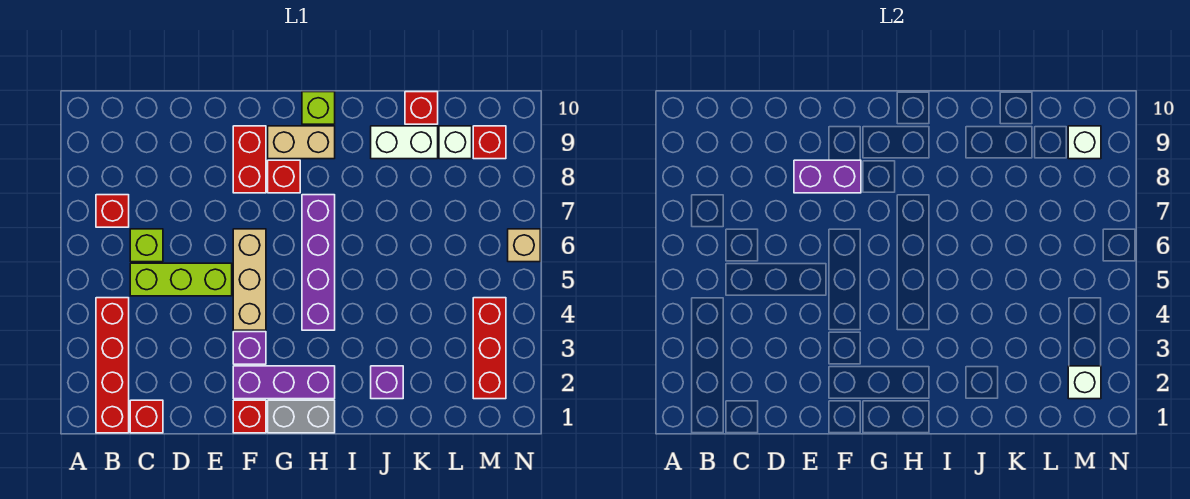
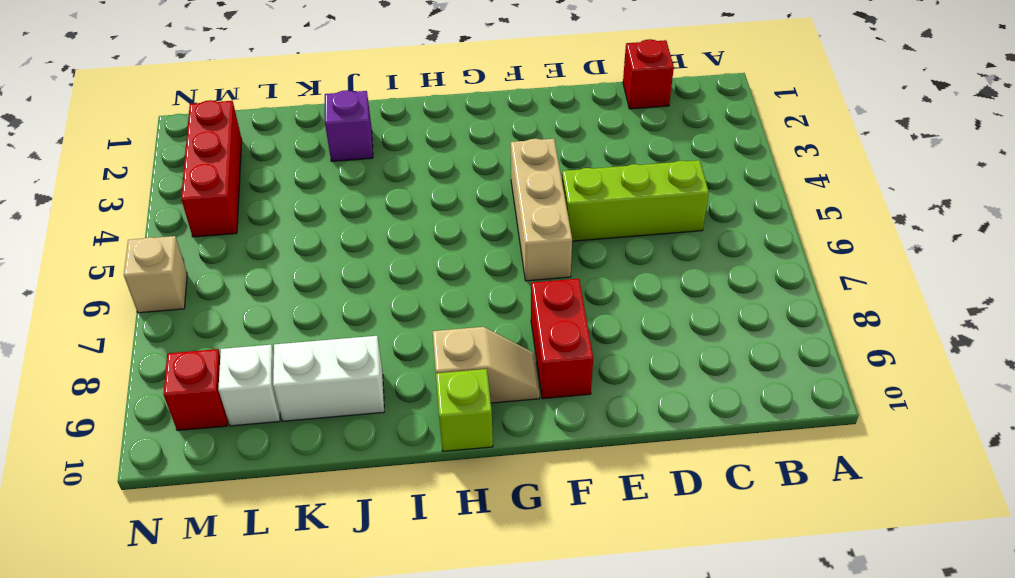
tan slope G9:H9 level 1 top H -> tan brick G9:H9 level 1
none -> red brick B1:B4 level 1
none -> red brick B7 level 1
none -> lime brick C6 level 1

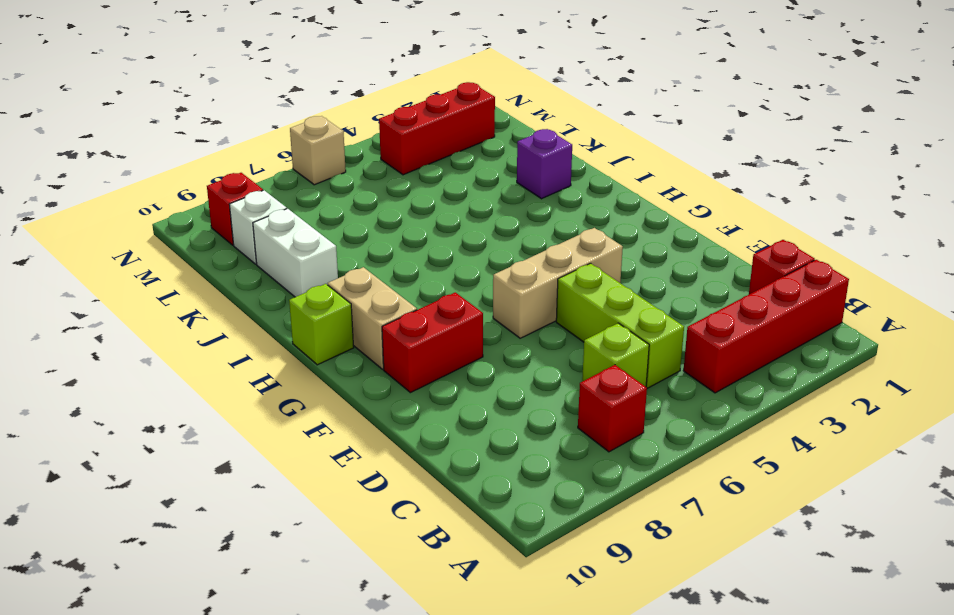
none -> red brick F1 level 1
none -> purple brick F2:H2 level 1
none -> purple brick F3 level 1

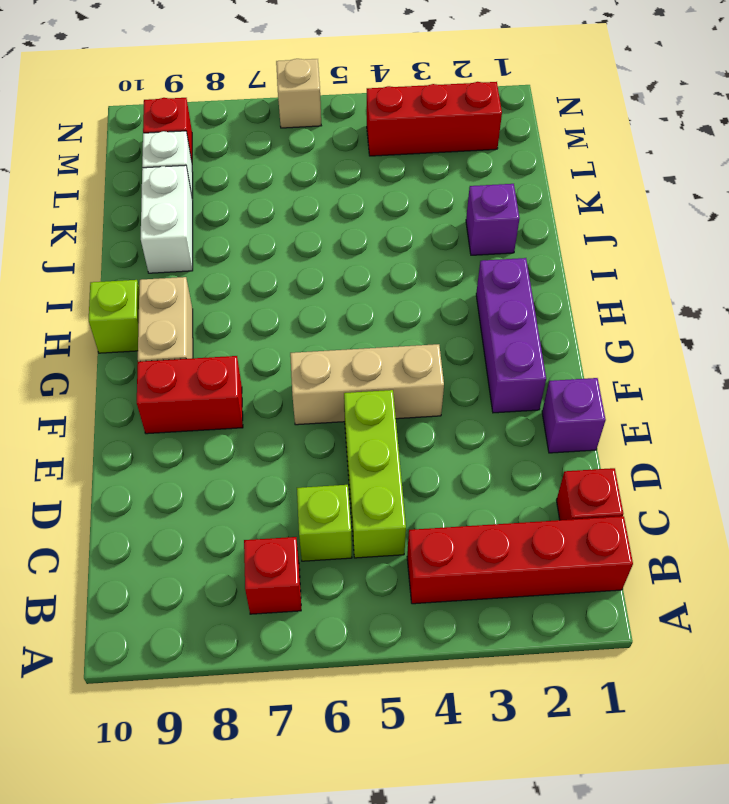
purple brick E1 level 1 -> purple brick F3 level 1
none -> red brick F1 level 1
none -> grey brick G1:H1 level 1
none -> red brick G8 level 1

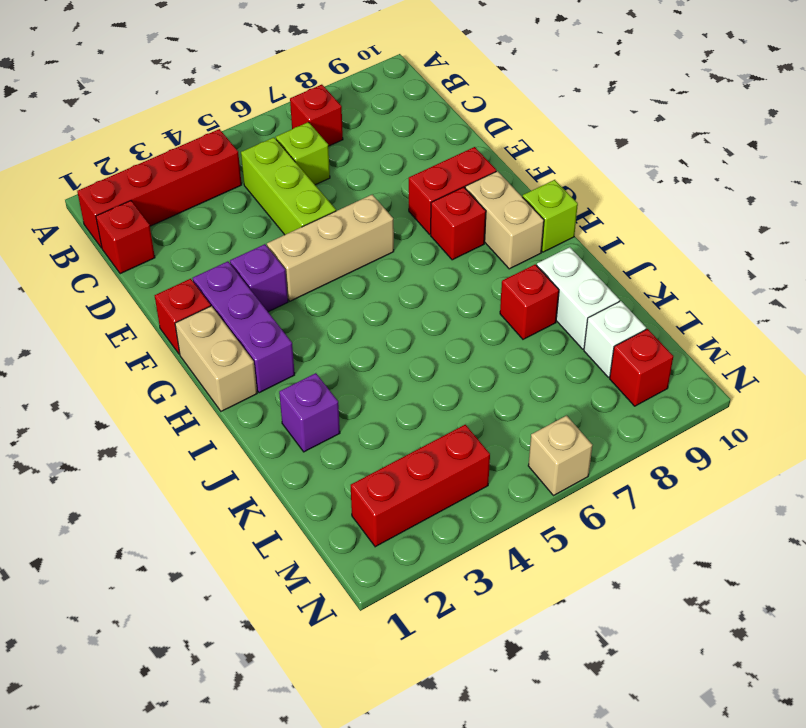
tan brick G1:H1 level 1 -> grey brick G1:H1 level 1
red brick J8 level 1 -> red brick K10 level 1
none -> purple brick H4:H7 level 1
none -> purple brick E8:F8 level 2
none -> white brick M2 level 2

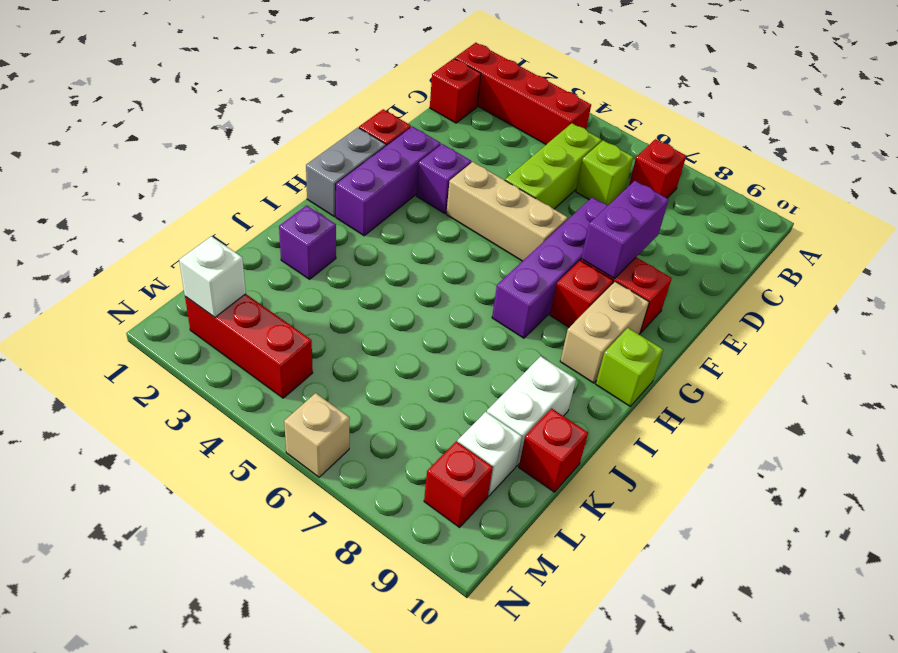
purple brick E7:H7 level 1 -> purple brick H4:H7 level 1
none -> white brick M9 level 2

